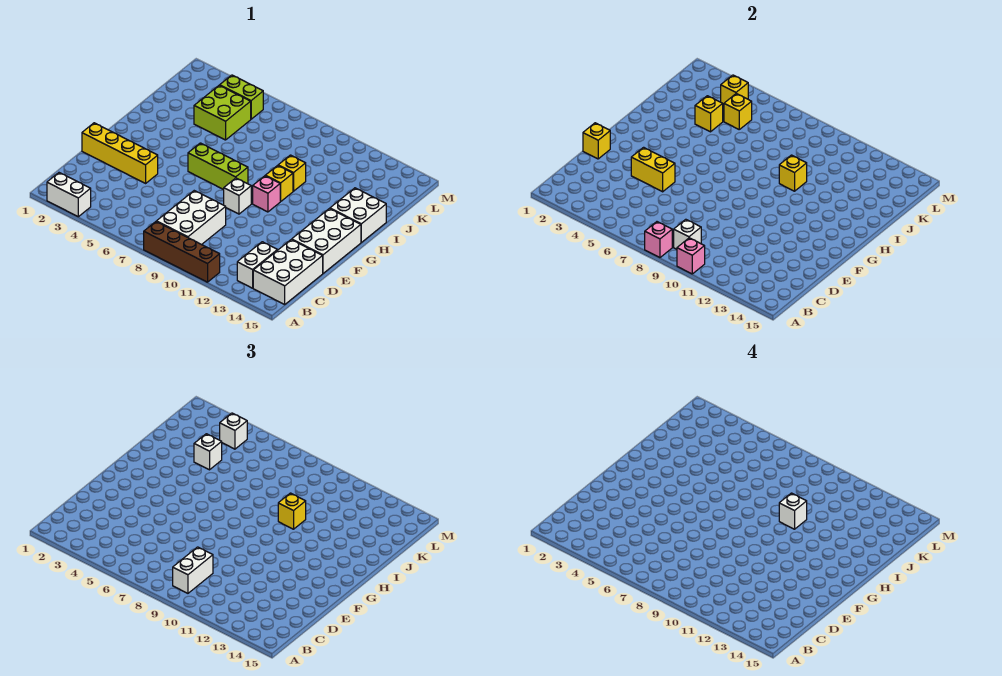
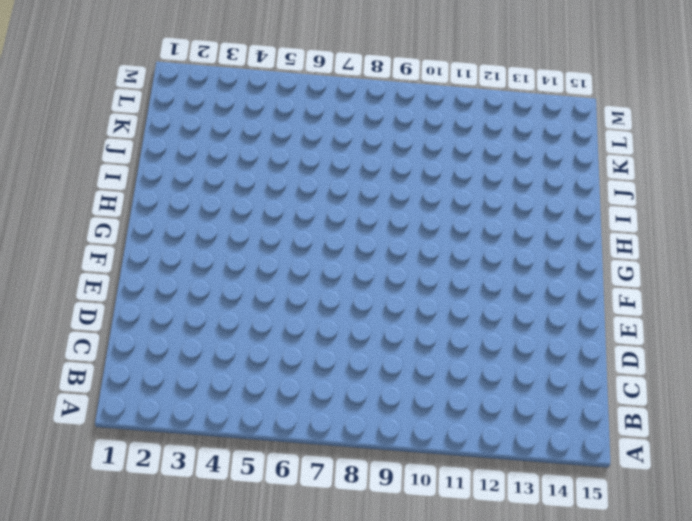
none -> white brick A2:A3 level 1
none -> brown brick A8:A11 level 1
none -> white brick B8:D9 level 1

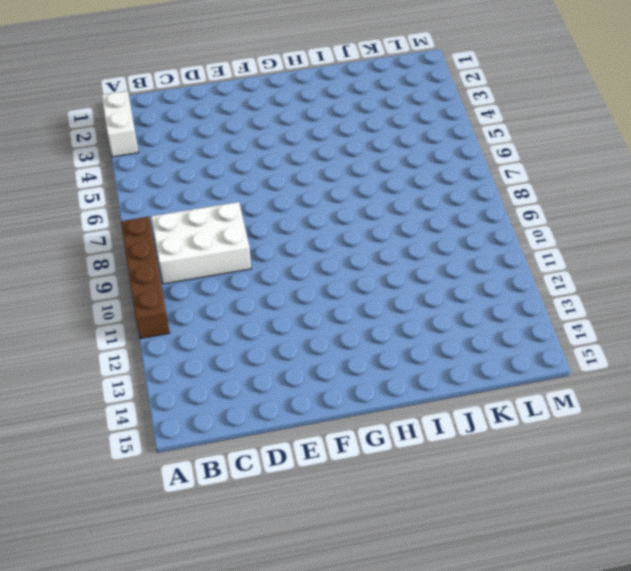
none -> white brick B13:C13 level 1
none -> white brick B14:D15 level 1
none -> yellow brick E1:E4 level 1

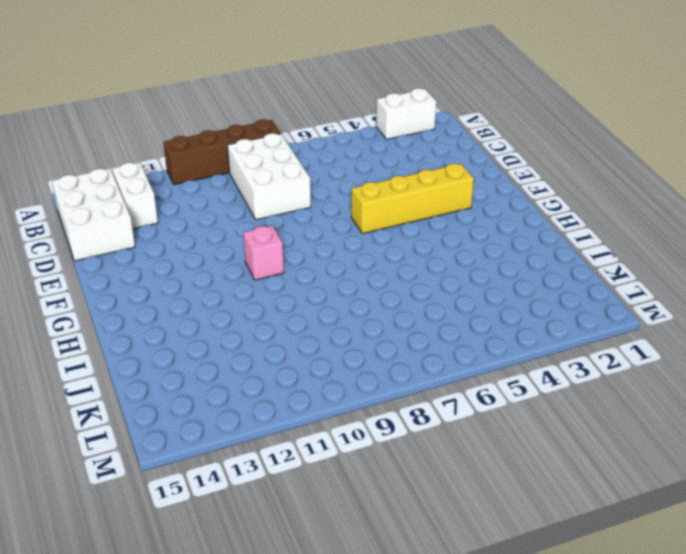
yellow brick F3:F6 level 1 -> yellow brick E1:E4 level 1
none -> white brick E14:G15 level 1
none -> white brick F9 level 1
none -> lime brick G6:G8 level 1

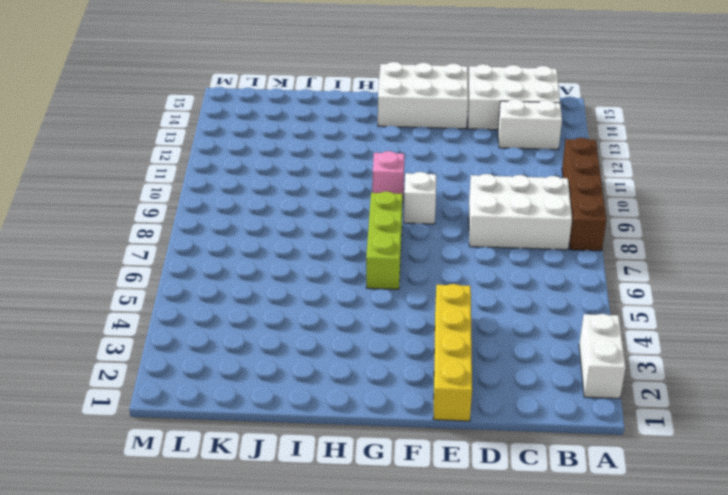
none -> yellow brick H10 level 1
none -> white brick H14:I15 level 1
none -> yellow brick I10 level 1

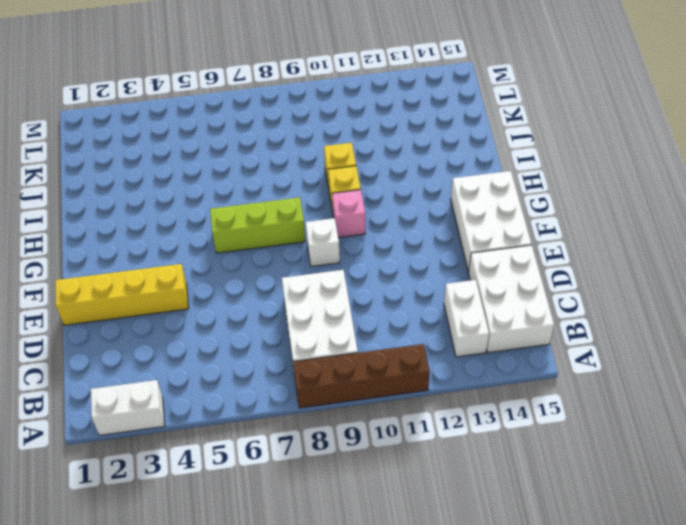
none -> white brick H14:I15 level 1
none -> lime brick J4:K5 level 1
none -> lime brick L4:L5 level 1

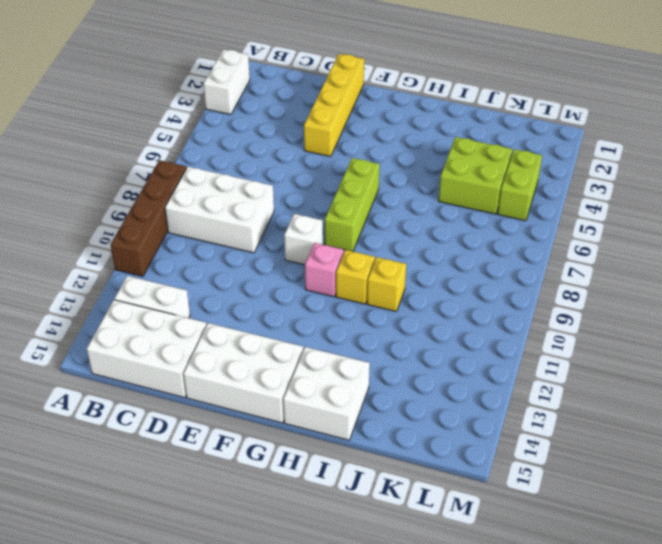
none -> pink brick A8 level 2
none -> pink brick A10 level 2
none -> white brick B9 level 2

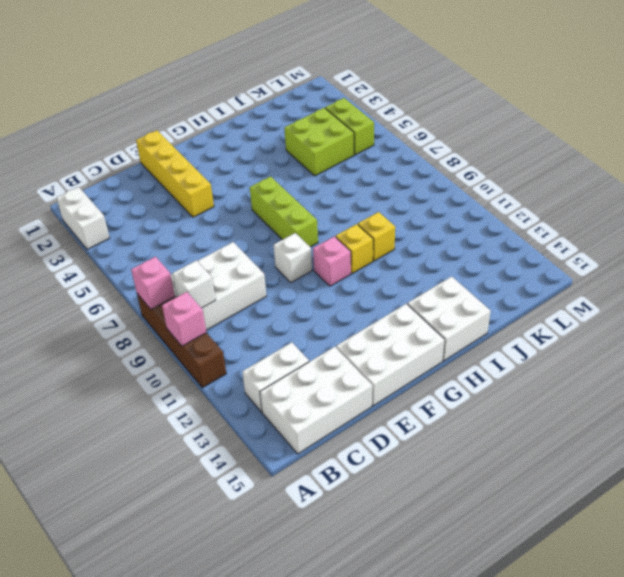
none -> yellow brick E1 level 2
none -> yellow brick E4:E5 level 2
none -> yellow brick I10 level 2

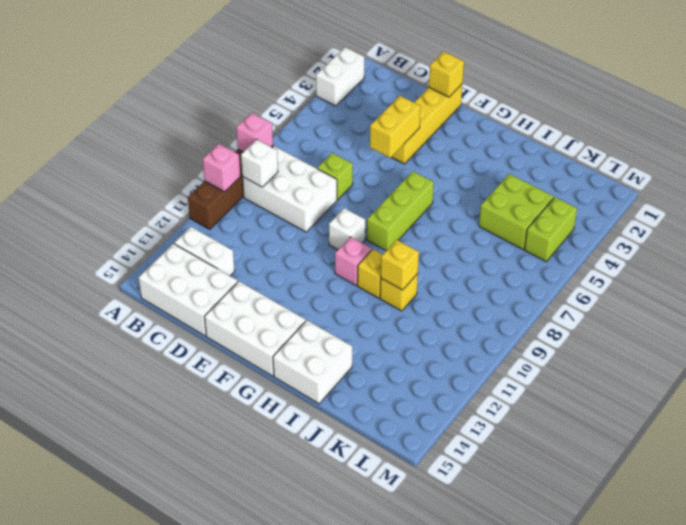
lime brick D7 level 1 -> none
none -> yellow brick J4 level 2
none -> yellow brick K5 level 2
none -> yellow brick L4 level 2

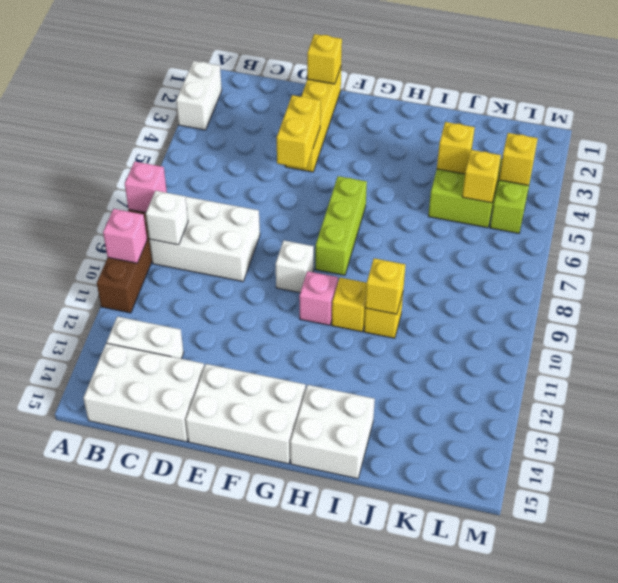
none -> white brick B9:C9 level 3
none -> yellow brick I10 level 3
none -> white brick J4 level 3

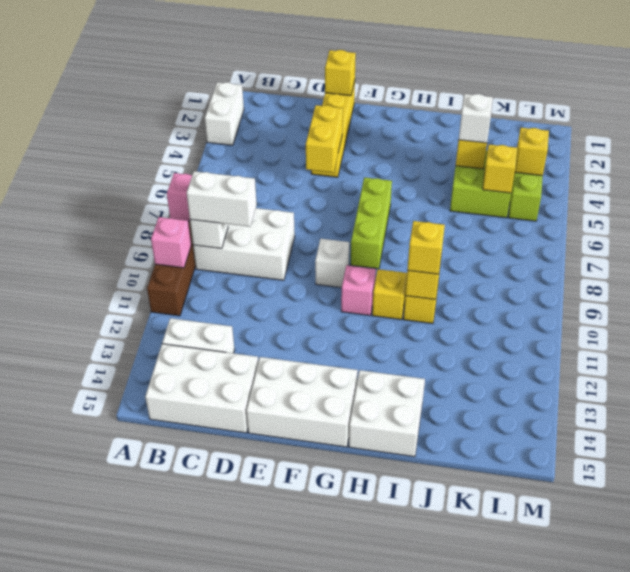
none -> white brick L4 level 3
none -> white brick I10 level 4

